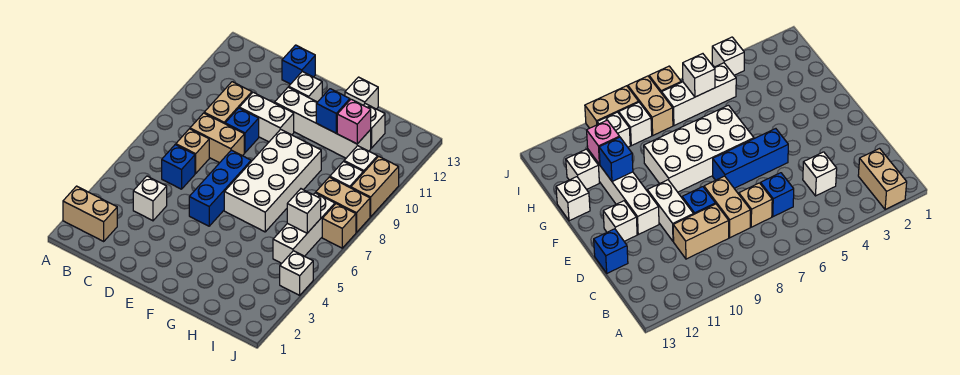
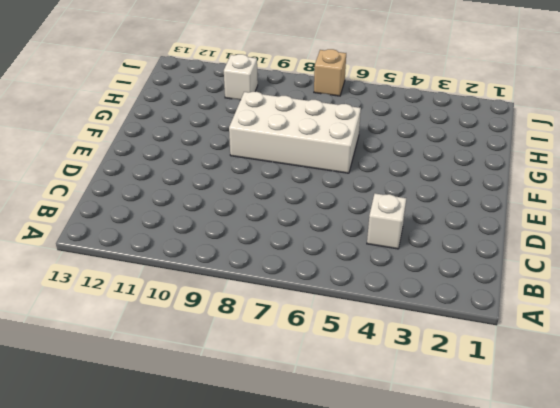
none -> tan brick A2:B2 level 1
none -> blue brick C6 level 1
none -> tan brick C7 level 1

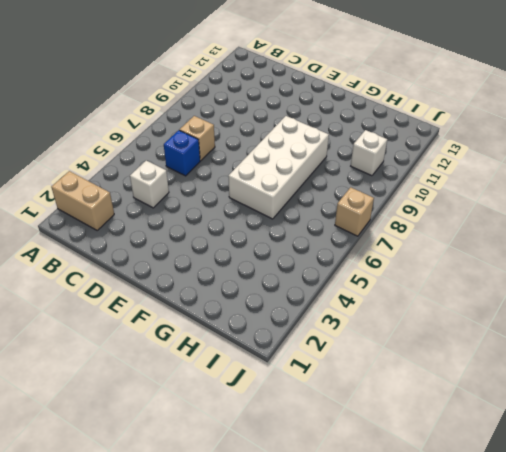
none -> tan brick C8:D8 level 1
none -> tan brick C9:C10 level 1
none -> blue brick D9 level 1

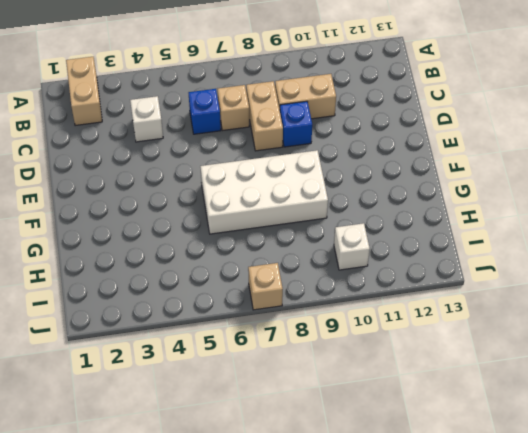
none -> white brick D10:E10 level 1
none -> blue brick D13 level 1
none -> blue brick E5:E7 level 1

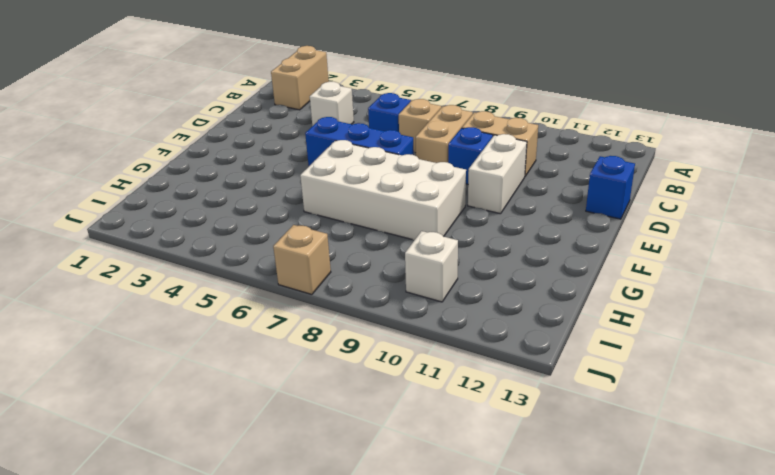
none -> white brick E11:H11 level 1
none -> white brick E12 level 1
none -> white brick G13 level 1

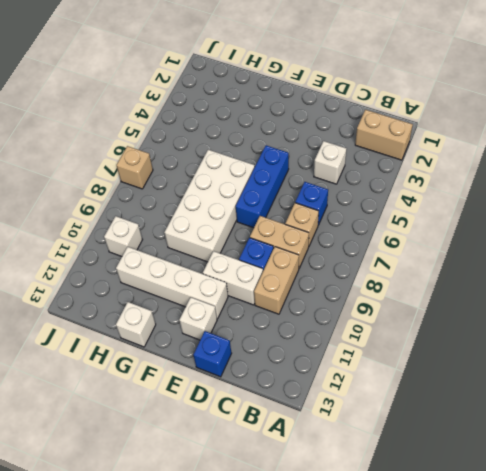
none -> white brick H12 level 1
none -> white brick I5:I7 level 1
none -> tan brick I8:J8 level 1

